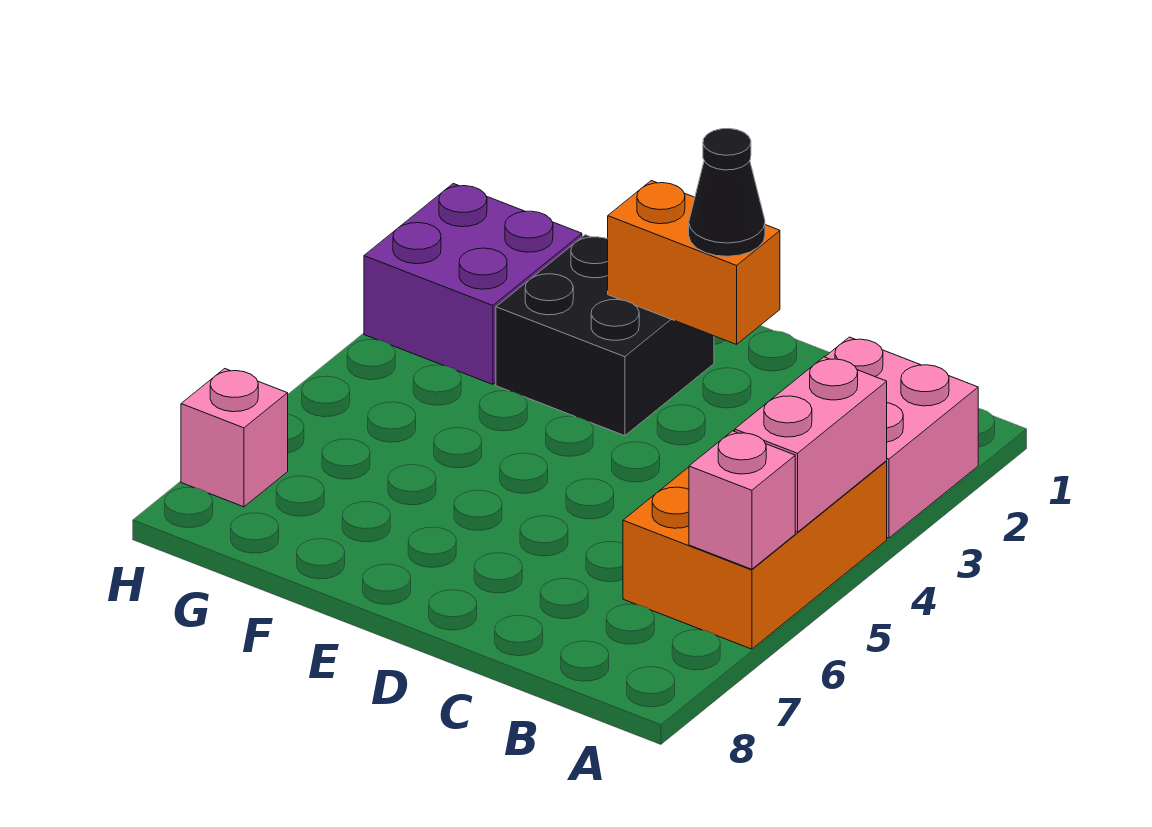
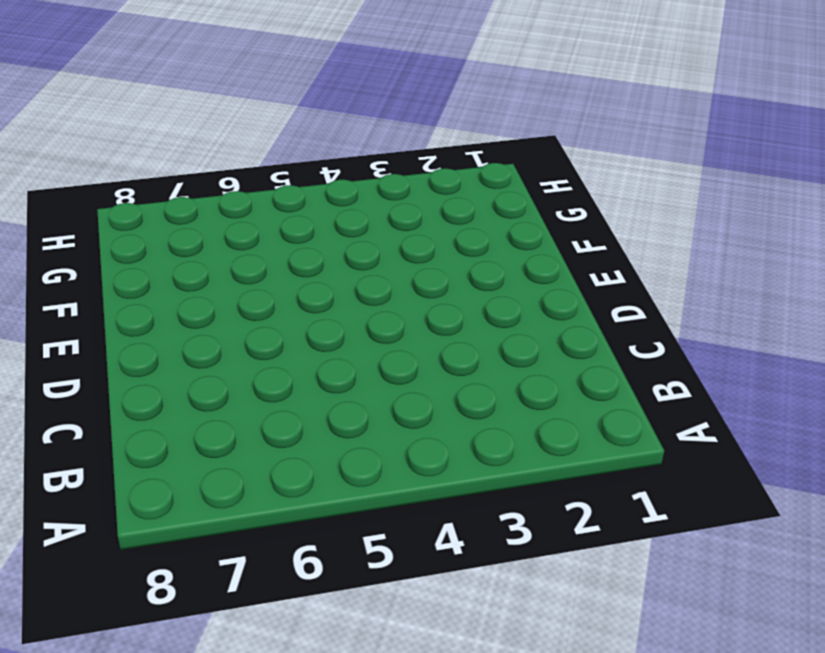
none -> pink brick A2:B3 level 1
none -> orange brick A4:B6 level 1

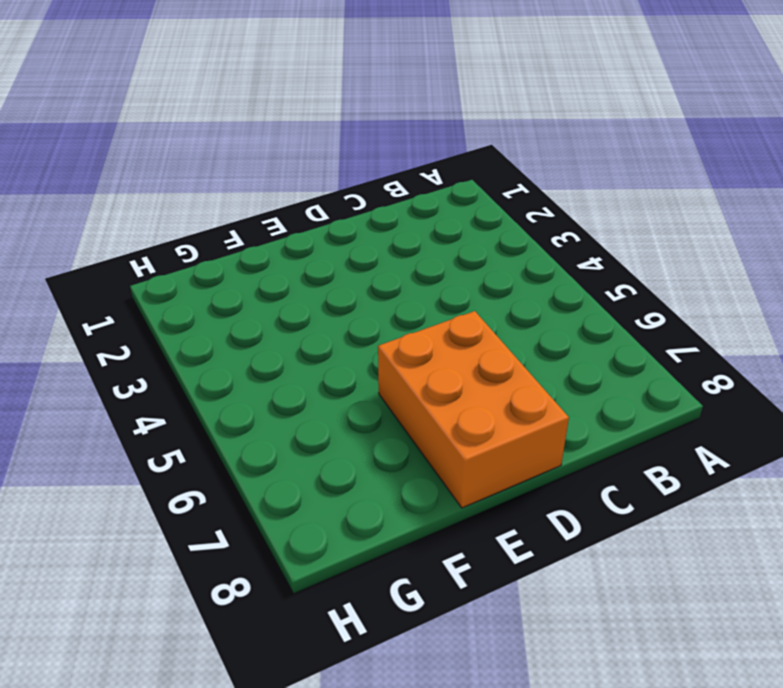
orange brick D6:E8 level 1 -> orange brick A4:B6 level 1
none -> pink brick A2:B3 level 1
none -> black brick E2:F3 level 1

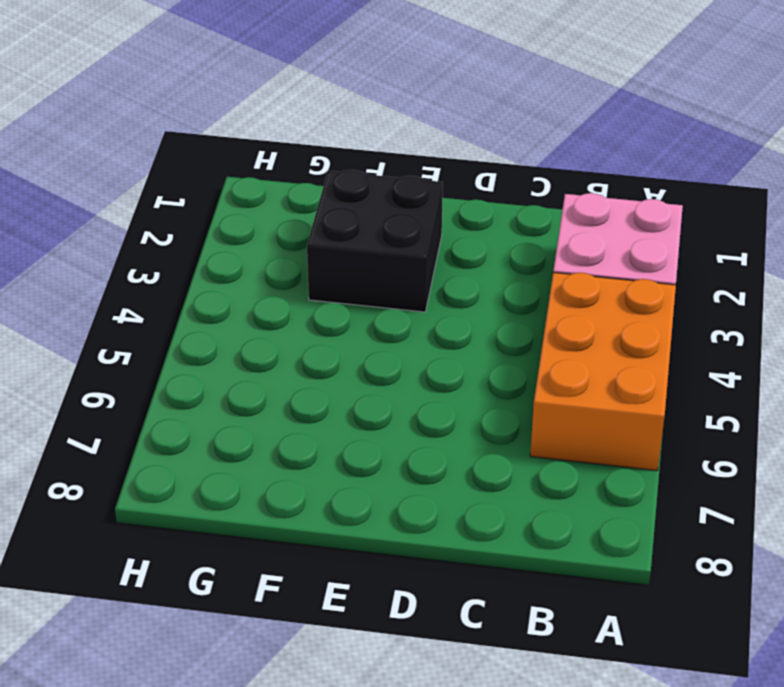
none -> purple brick G2:H3 level 1
none -> pink brick H7 level 1

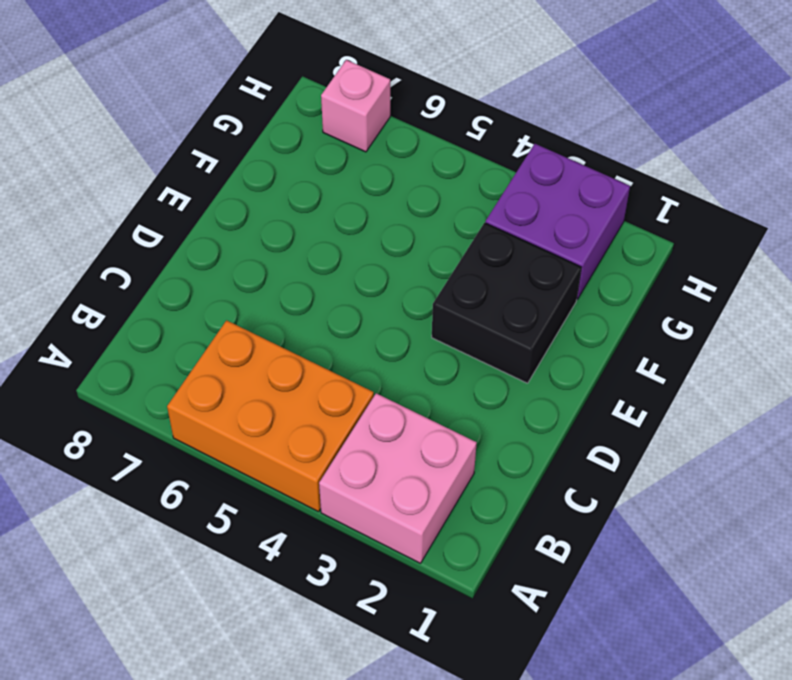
none -> pink brick A4:A5 level 2
none -> pink brick A6 level 2

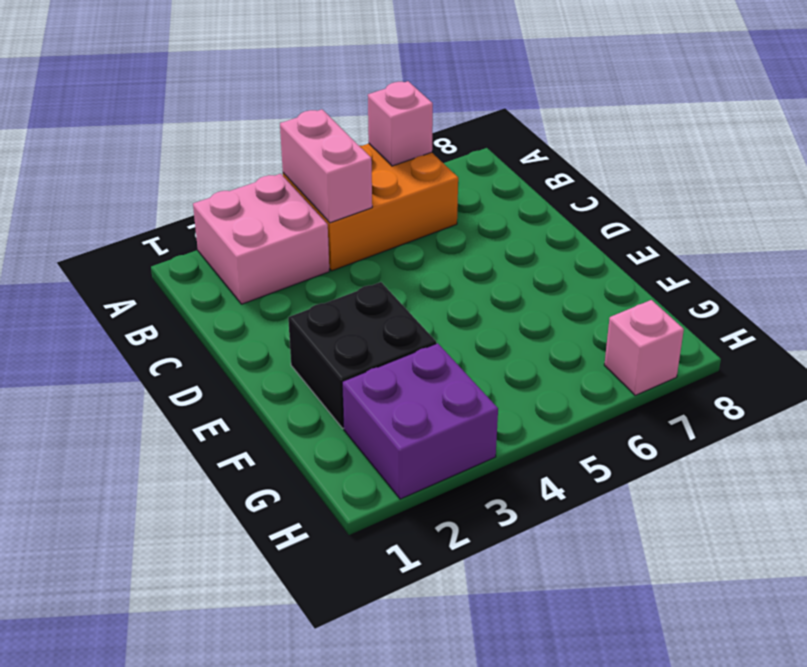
pink brick A4:B4 level 2 -> pink brick A4:A5 level 2
none -> orange brick D2:E2 level 2
none -> black cone D2 level 3

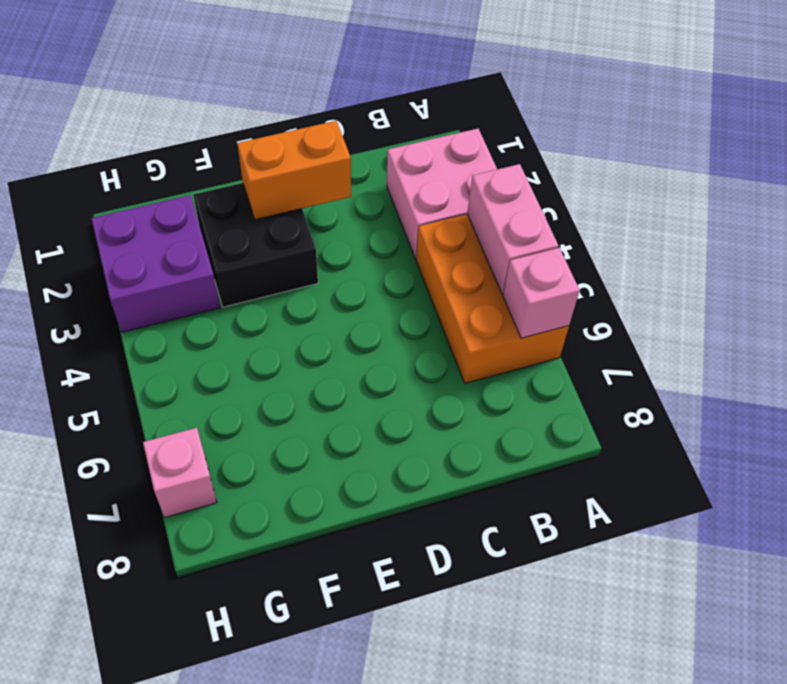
none -> black cone D2 level 3

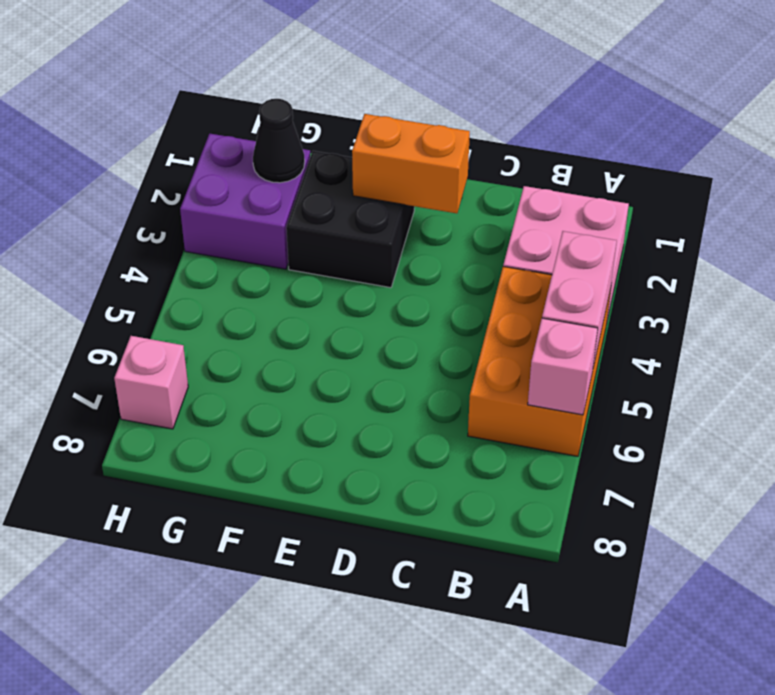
black cone G2 level 2 -> black cone D2 level 3

